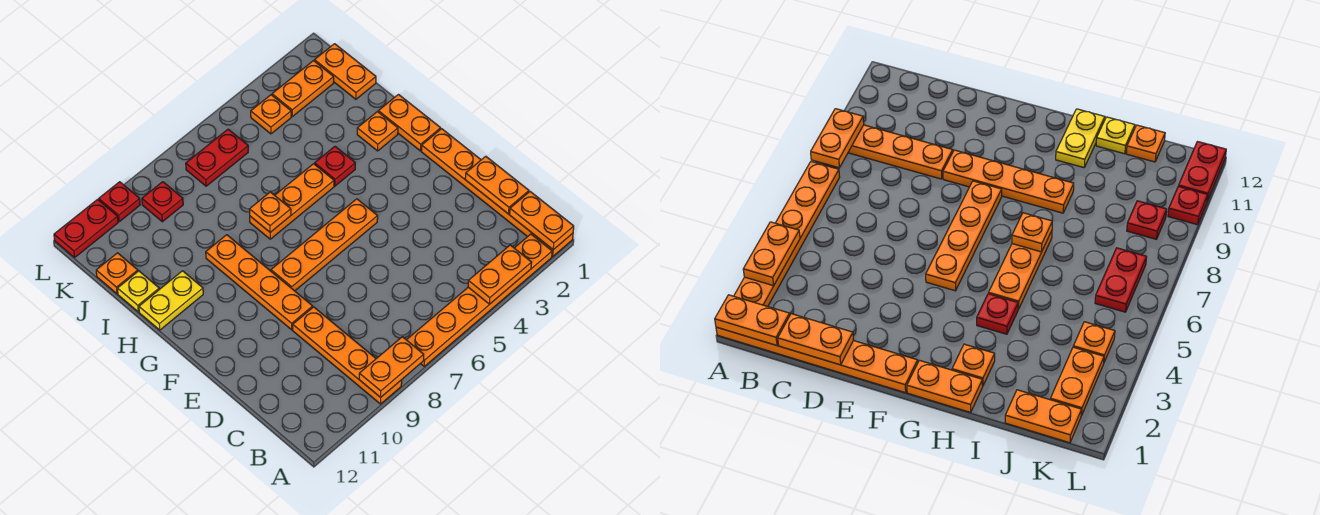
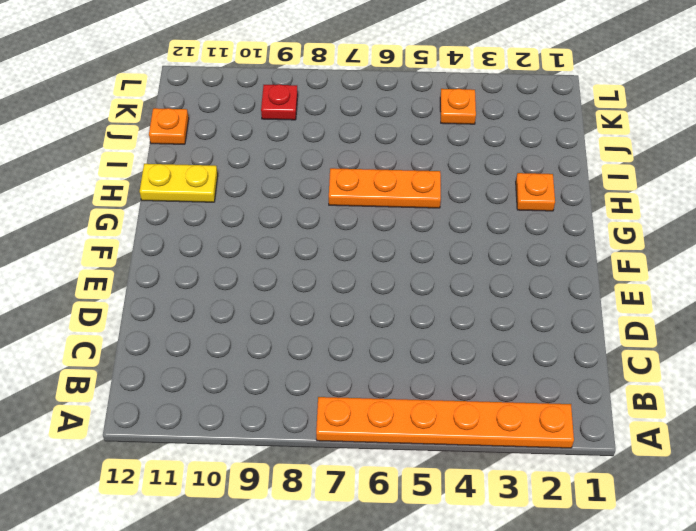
none -> orange plate A1:F1 level 1
none -> orange plate A9:D9 level 1
none -> orange plate E9:H9 level 1

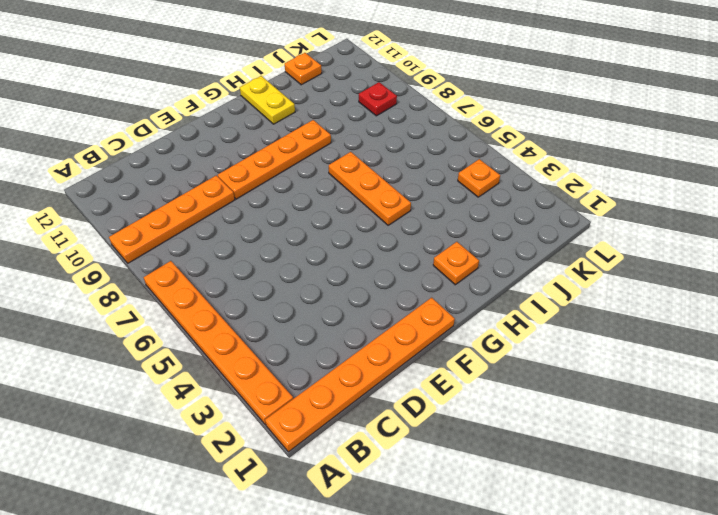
none -> orange plate F5:F8 level 1
none -> orange plate G1:H1 level 1
none -> red plate H4 level 1

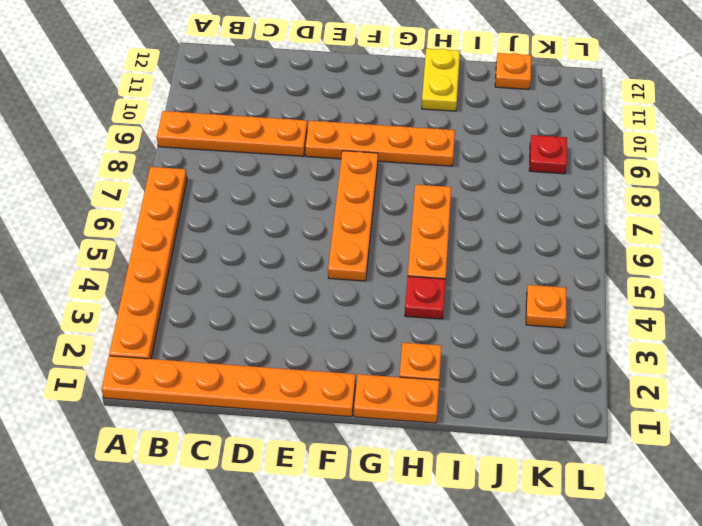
none -> yellow plate I12 level 1
none -> orange plate J1:K1 level 1
none -> orange plate K2:K3 level 1

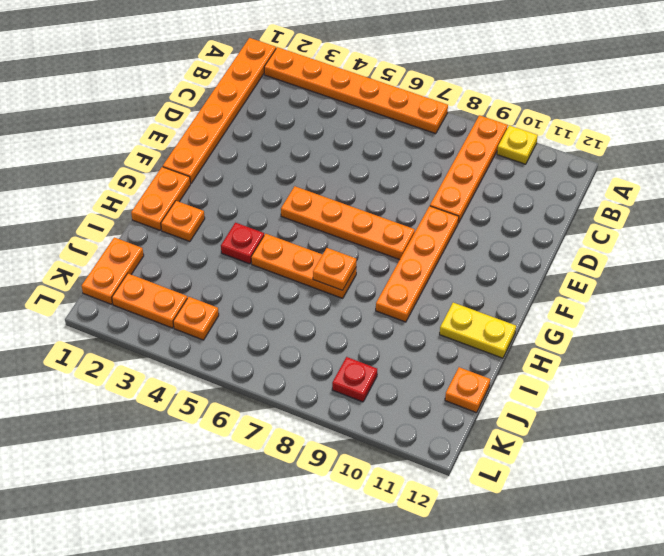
yellow plate A10 level 1 -> yellow plate I12 level 1
none -> red plate K6:K7 level 1
none -> red plate L10 level 1
none -> red plate L11:L12 level 1

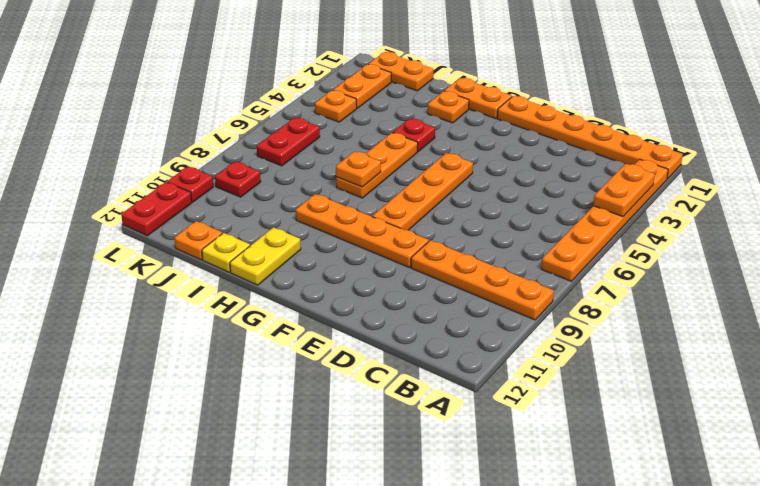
none -> orange plate A1:B1 level 2
none -> orange plate A8:A9 level 2
none -> orange plate C1:D1 level 2

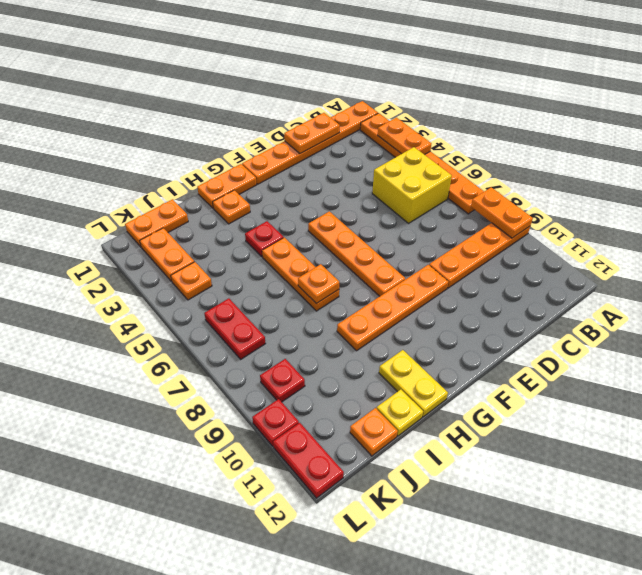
yellow brick B5:C6 level 1 -> none
none -> orange plate A1:B1 level 2

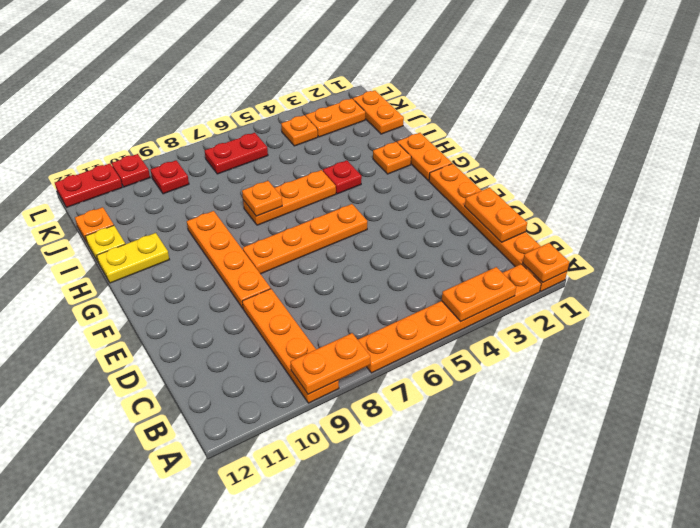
orange plate A1 level 2 -> orange plate A1:B1 level 2

